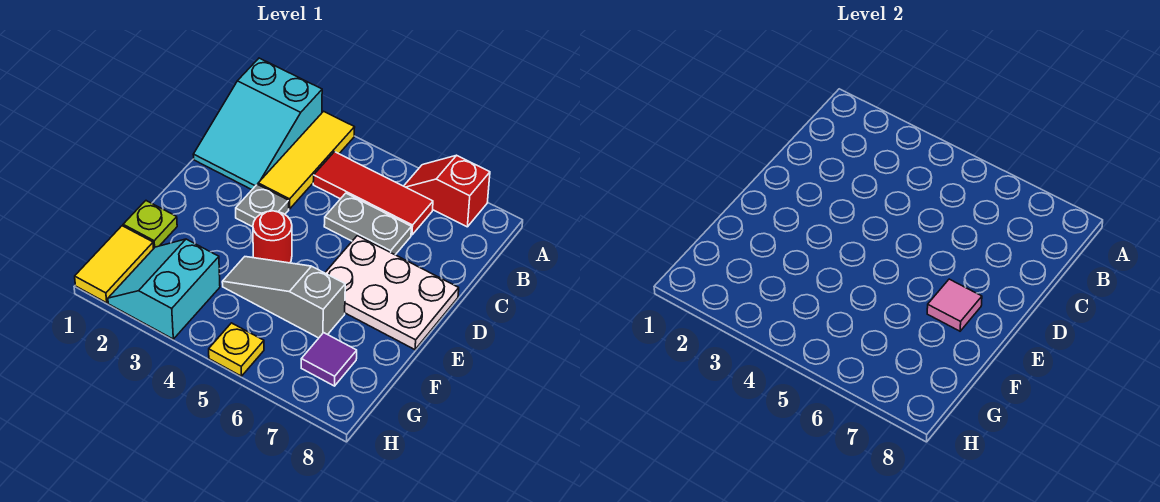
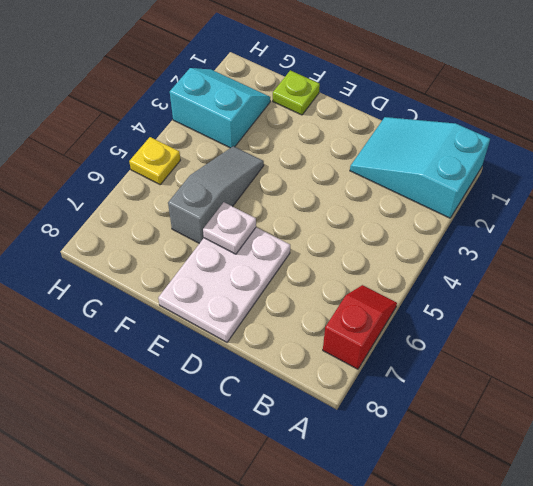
white plate E6 level 2 -> none
none -> yellow tile A3:C3 level 1
none -> red tile B4:B6 level 1
none -> grey plate C5:C6 level 1

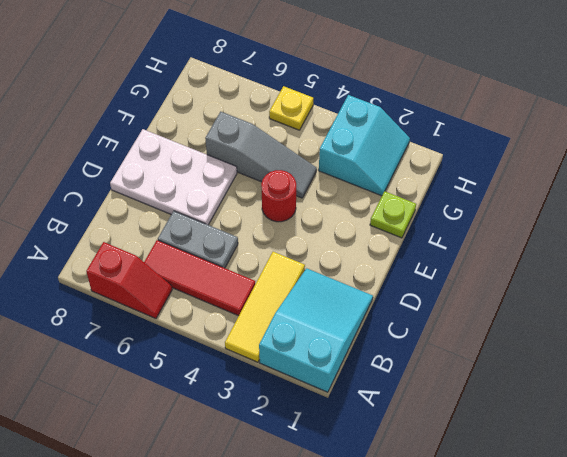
none -> grey plate D3 level 1
none -> yellow tile G1:H1 level 1
none -> purple tile G7 level 1

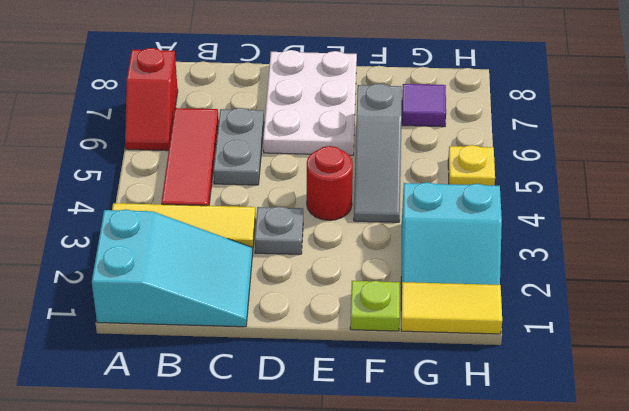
none -> pink tile E7 level 2

